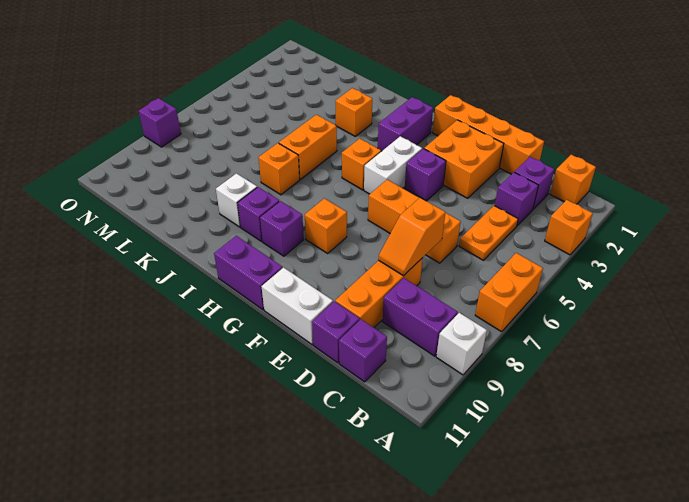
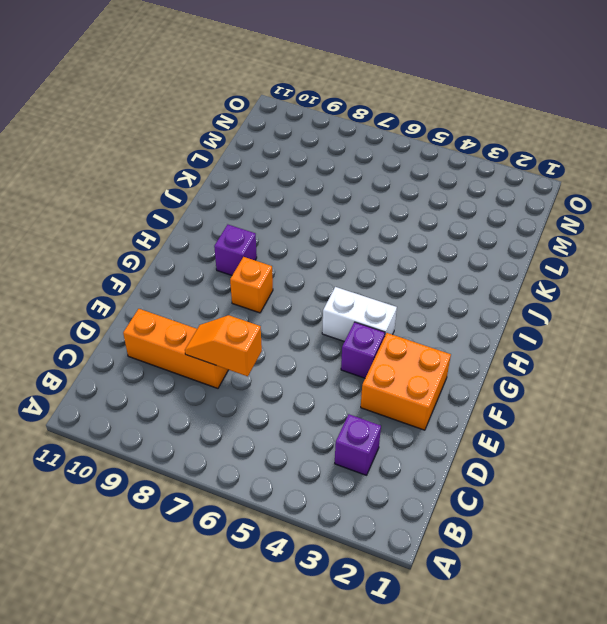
none -> orange brick A3 level 1
none -> orange brick A6:A7 level 1
none -> white brick A9 level 1

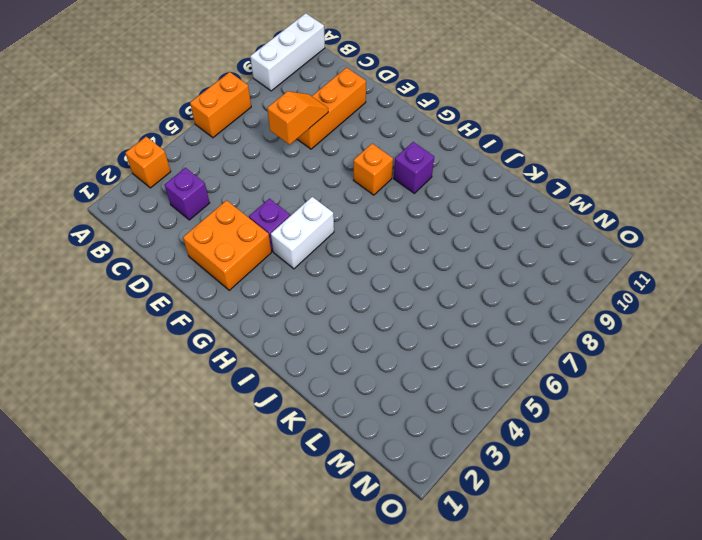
white brick A9:A11 level 1 -> white brick A9 level 1
none -> orange brick B1 level 1
none -> purple brick B9:C9 level 1
none -> purple brick C2 level 1

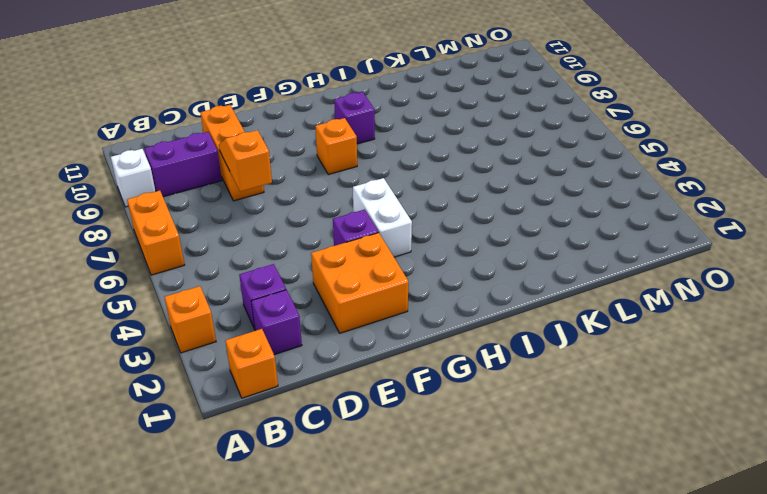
none -> orange plate C4:C5 level 1
none -> purple brick C11 level 1
none -> orange brick D1:G1 level 1

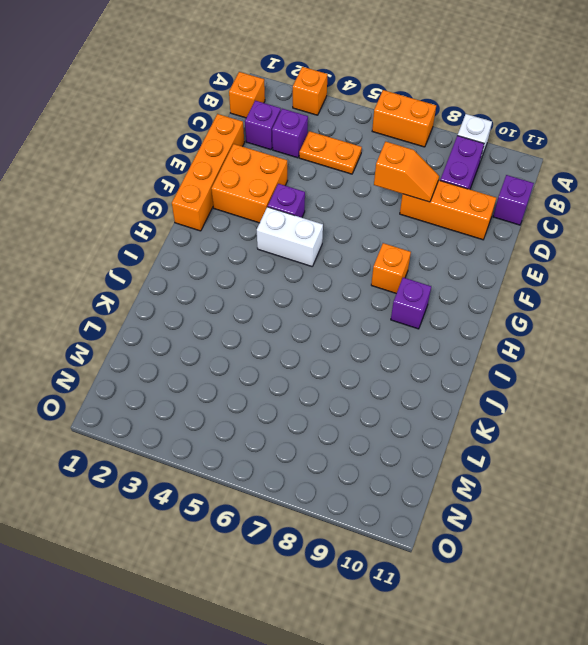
none -> orange brick D6:F6 level 1
none -> purple brick D11 level 1
none -> white brick E11:F11 level 1

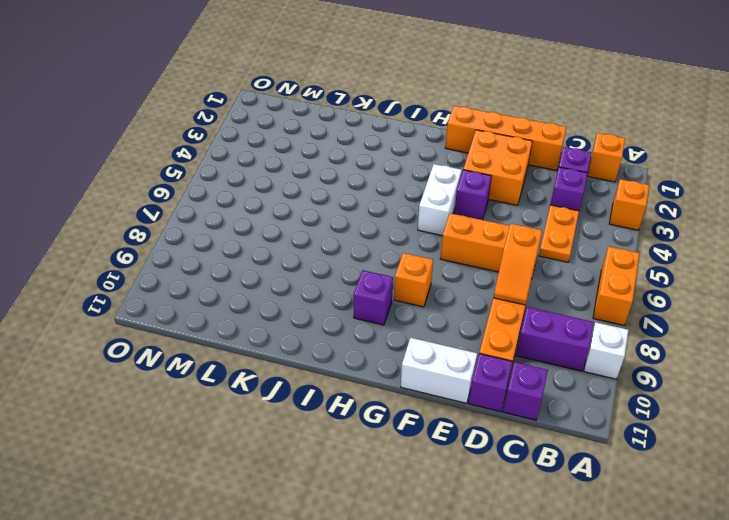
none -> purple brick G11:H11 level 1
none -> purple brick H2:H3 level 1
none -> orange brick H5 level 1

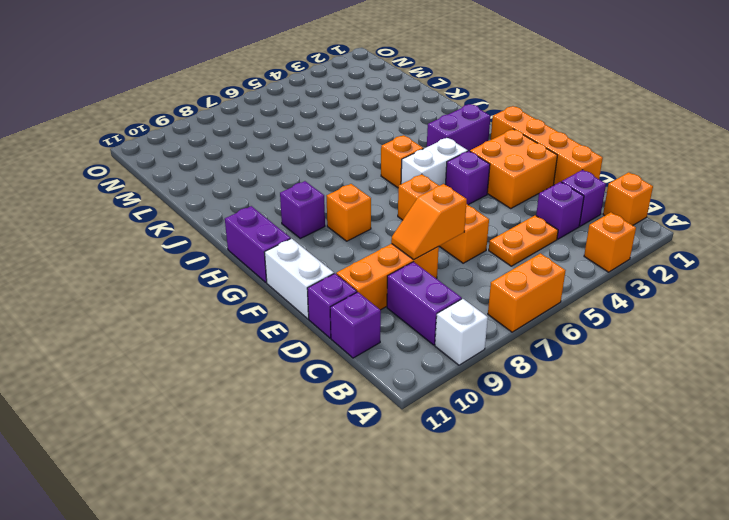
none -> purple brick I9 level 1
none -> orange brick J3 level 1
none -> orange brick J5:J6 level 1

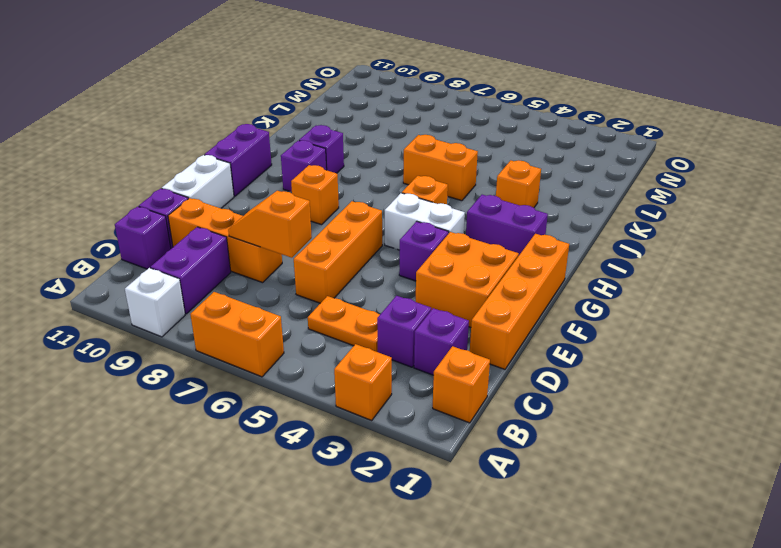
none -> orange brick J7 level 1
none -> white brick J9 level 1
none -> purple brick O8 level 1

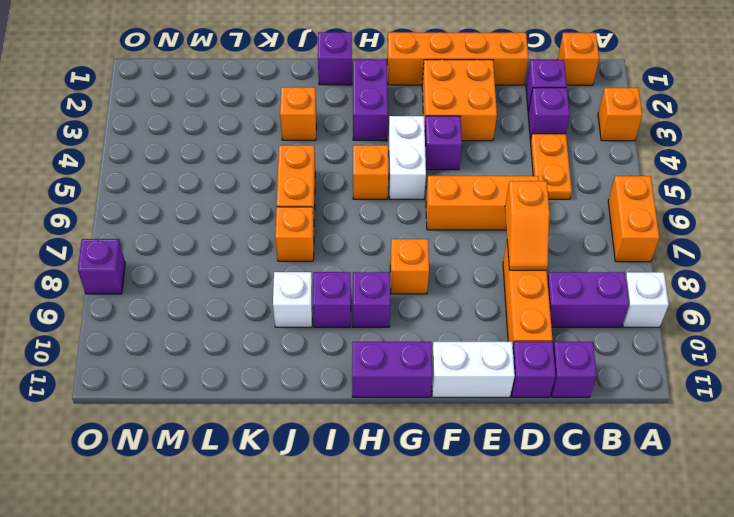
purple brick I1 level 1 -> none

